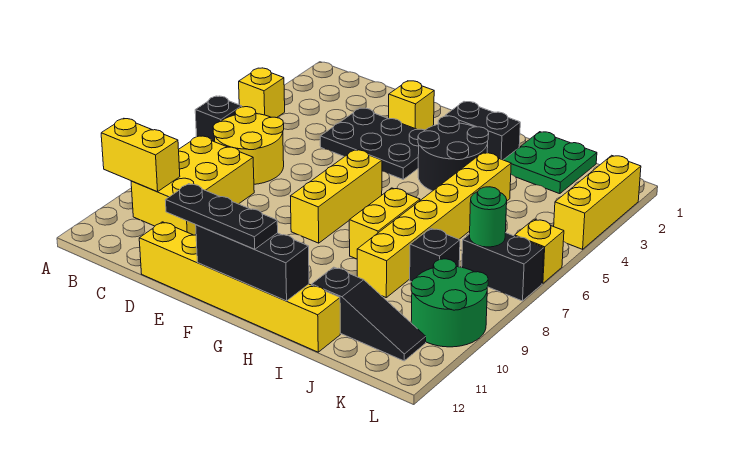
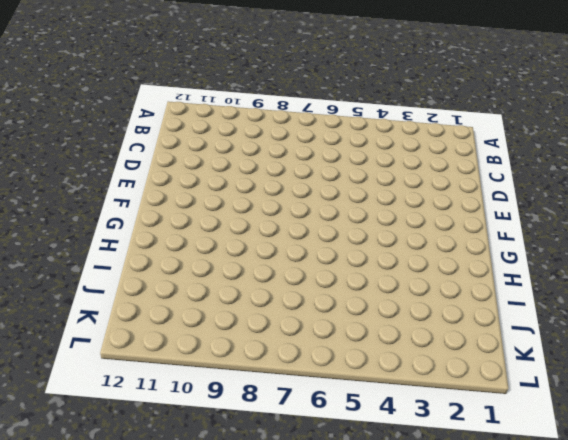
none -> yellow brick A4 level 1
none -> black brick A6 level 1
none -> yellow round brick B6:C7 level 1

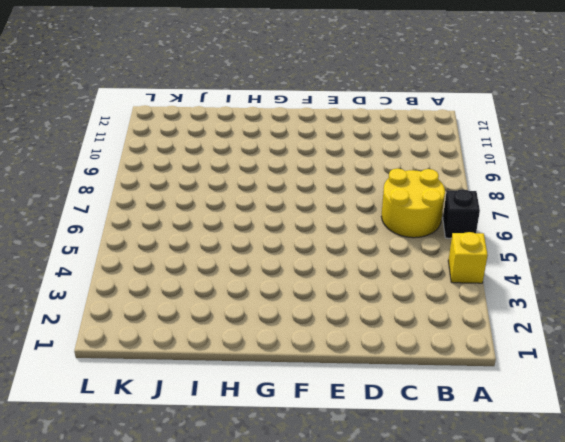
none -> yellow brick B8:C10 level 1
none -> black plate D3:F4 level 1
none -> yellow brick D12:I12 level 1

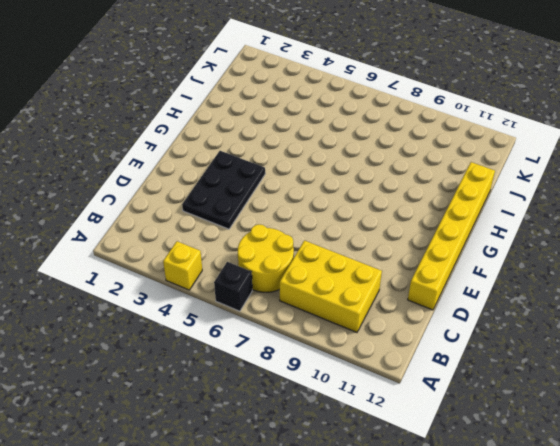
none -> yellow brick E2 level 1
none -> yellow brick F6:F8 level 1
none -> black brick G2:H2 level 1

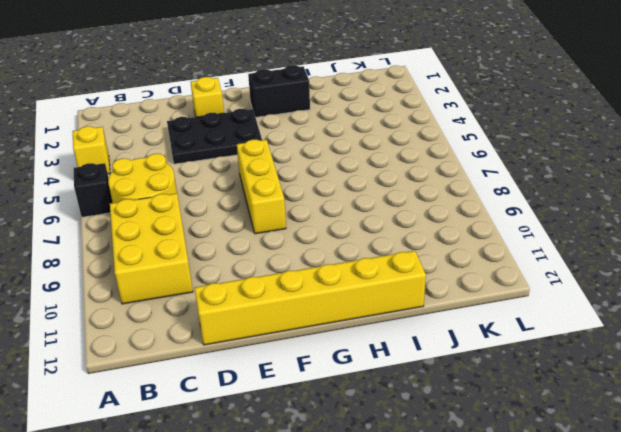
none -> black round brick G3:H4 level 1
none -> yellow brick H7:H8 level 1
none -> green plate I1:J2 level 1

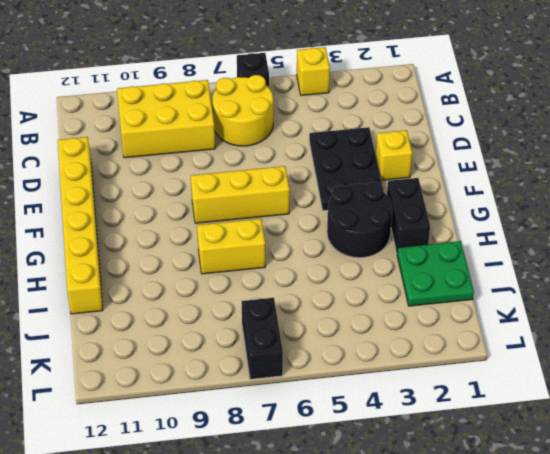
none -> yellow brick I4:I9 level 1
none -> black slope I11:K11 level 1 top I
none -> black brick J8 level 1

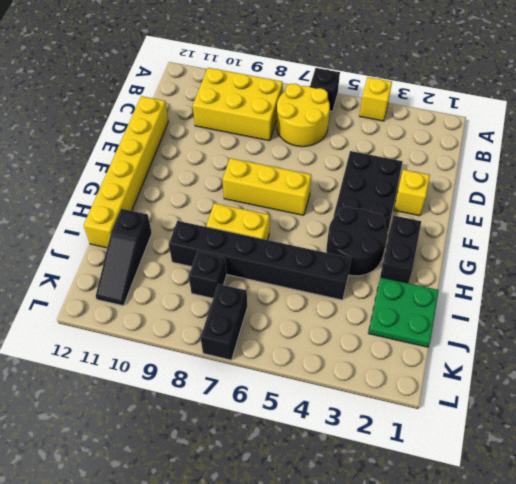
black brick I4:I9 level 1 -> yellow brick I4:I9 level 1
none -> green round brick K9:L10 level 1
none -> yellow brick L2:L4 level 1
none -> yellow brick L6 level 1

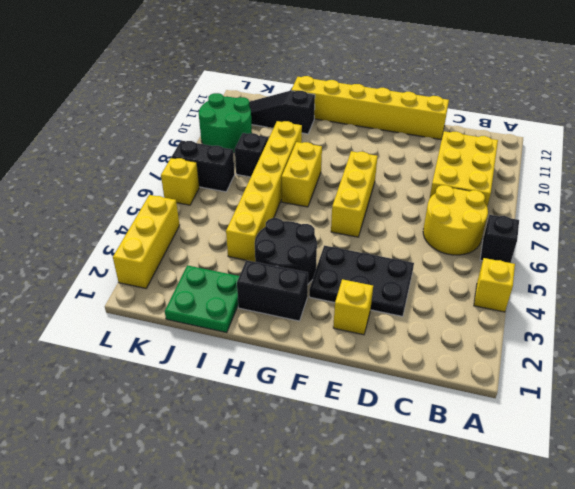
none -> yellow brick A10:B10 level 2
none -> black brick F12:H12 level 2
none -> green round brick K7 level 2

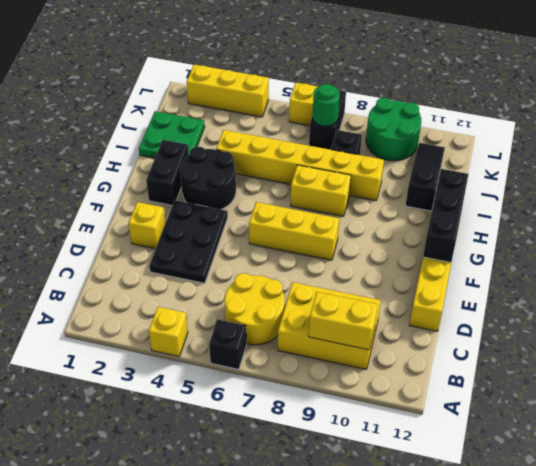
yellow brick B9:B10 level 2 -> yellow brick A10:B10 level 2
none -> black plate E12:G12 level 3

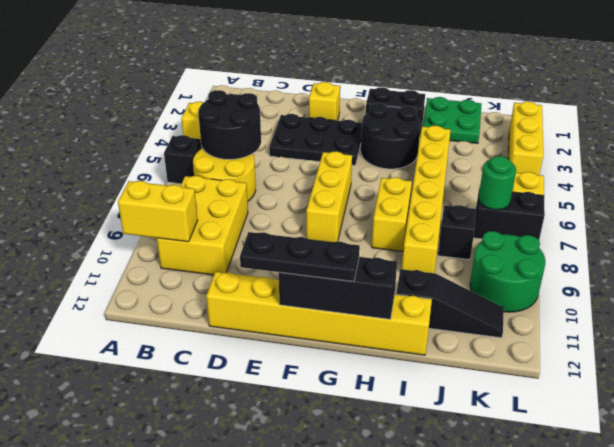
black round brick B5:C6 level 2 -> none

